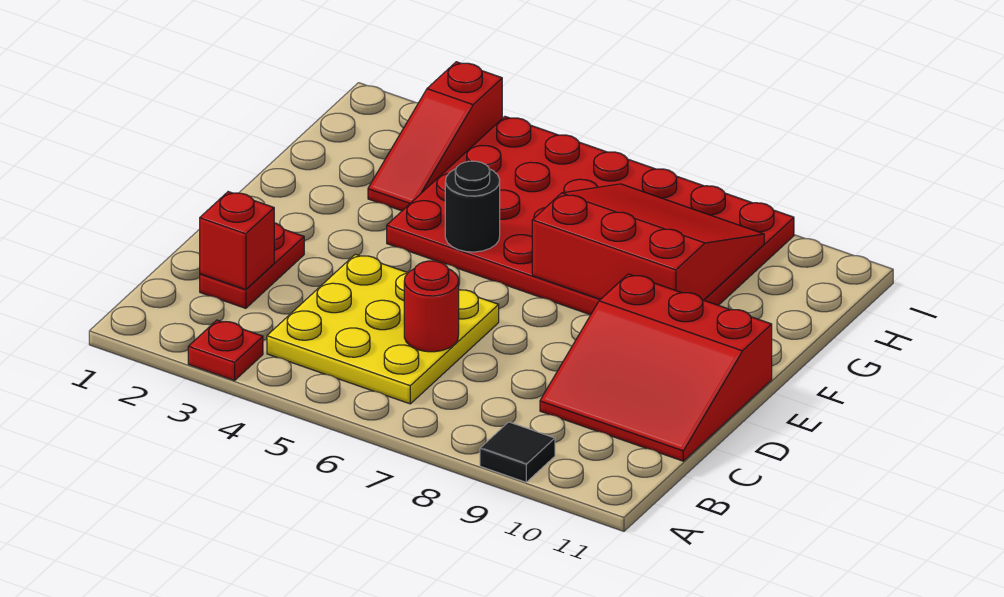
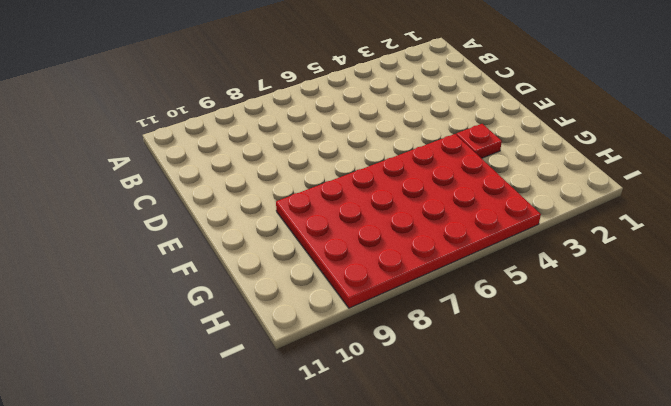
red plate F3 level 1 -> red plate A3 level 1
none -> black tile A9 level 1
none -> yellow plate B4:D6 level 1

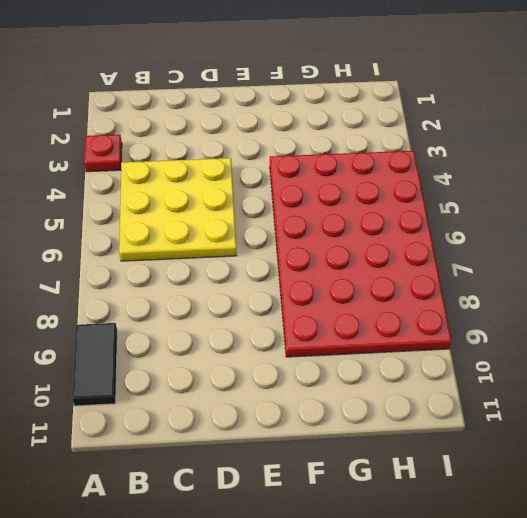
black tile A9:A10 level 1 -> black tile A9 level 1
none -> red plate C2:D2 level 1
none -> red slope C9:E11 level 1 top E

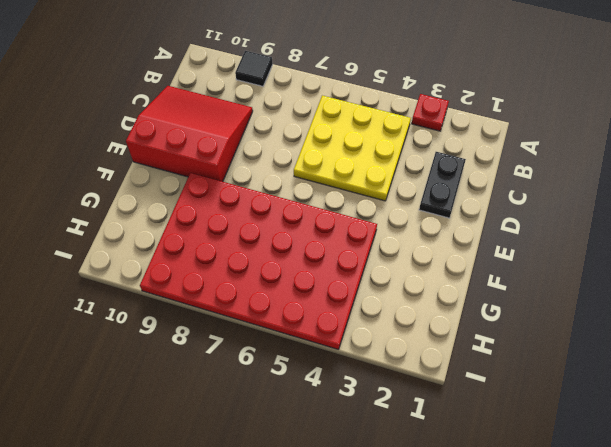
black plate C2:D2 level 1 -> red plate C2:D2 level 1
none -> red slope G3:I3 level 1 top I
none -> red brick C2 level 2

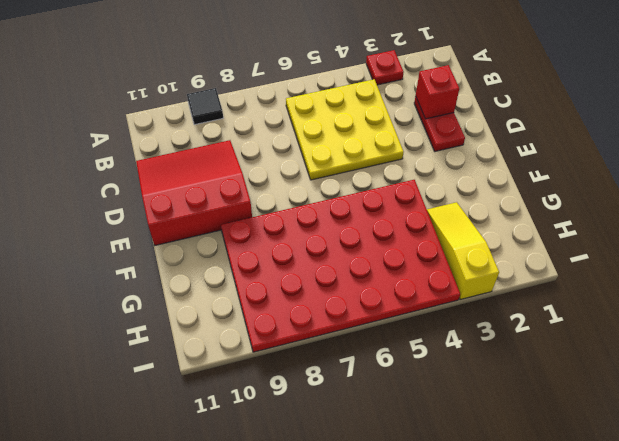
yellow slope G3:I3 level 1 top I -> red slope G3:I3 level 1 top I
none -> red round brick C6 level 2
none -> black round brick F5 level 2

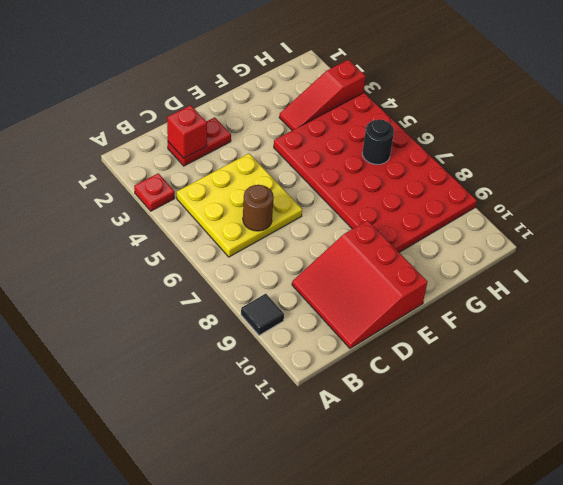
brown round brick C6 level 2 -> red round brick C6 level 2
black round brick H6 level 2 -> black round brick F5 level 2
none -> red slope F7:H9 level 2 top F

